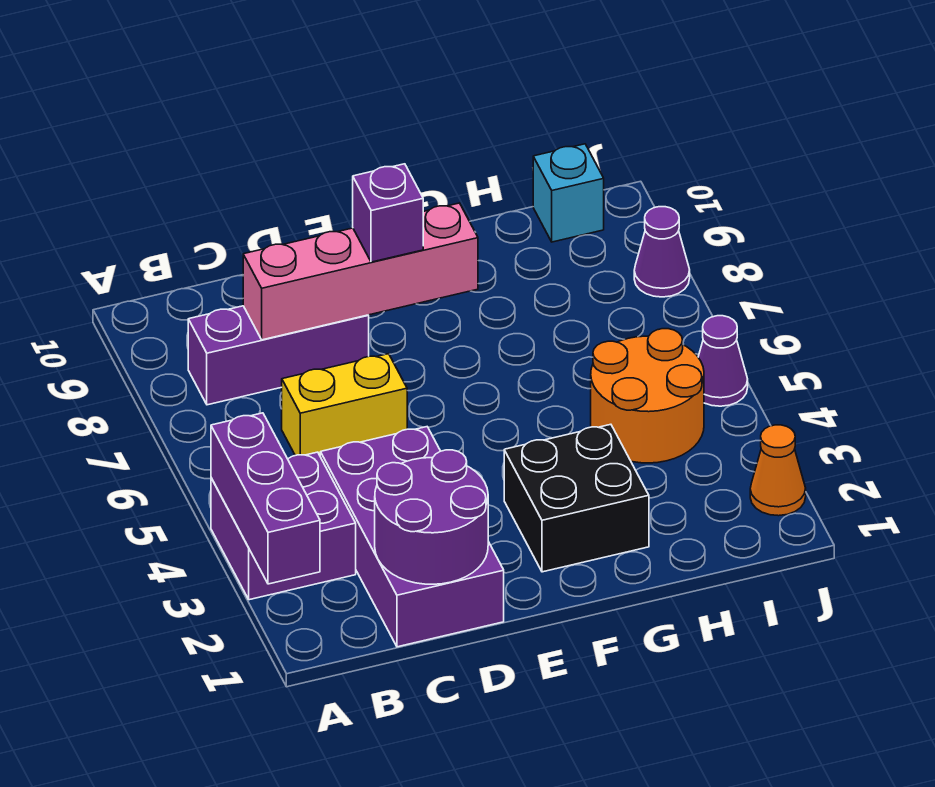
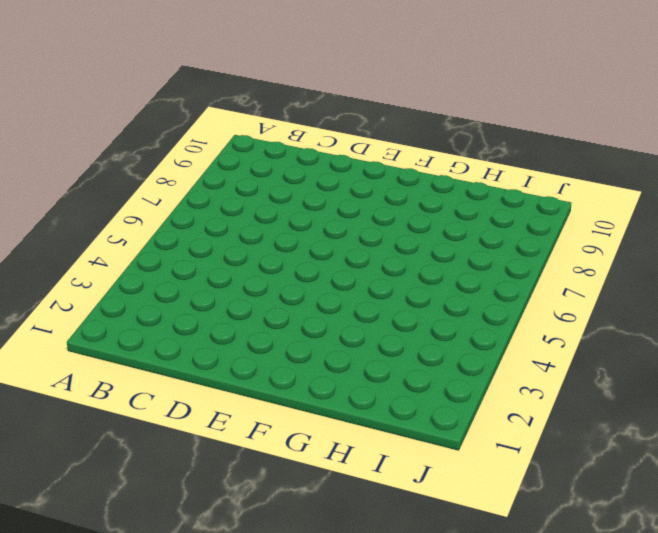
none -> purple brick A3:B4 level 1
none -> purple brick B8:D8 level 1
none -> purple brick C1:D4 level 1

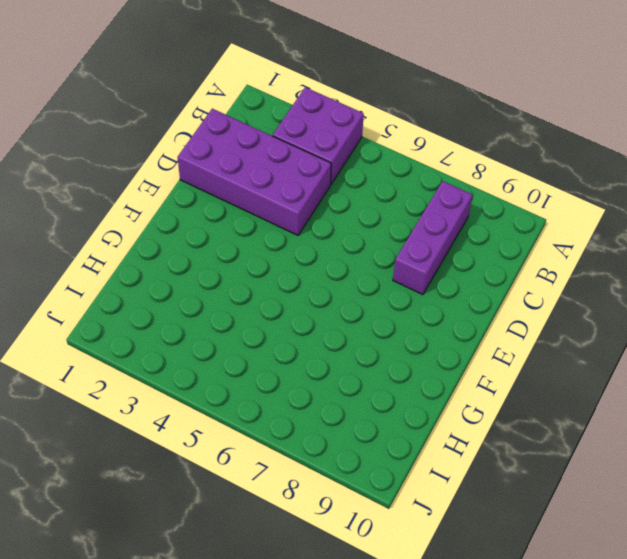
none -> yellow brick C6:D6 level 1
none -> black brick F2:G3 level 1
none -> orange round brick H4:I5 level 1

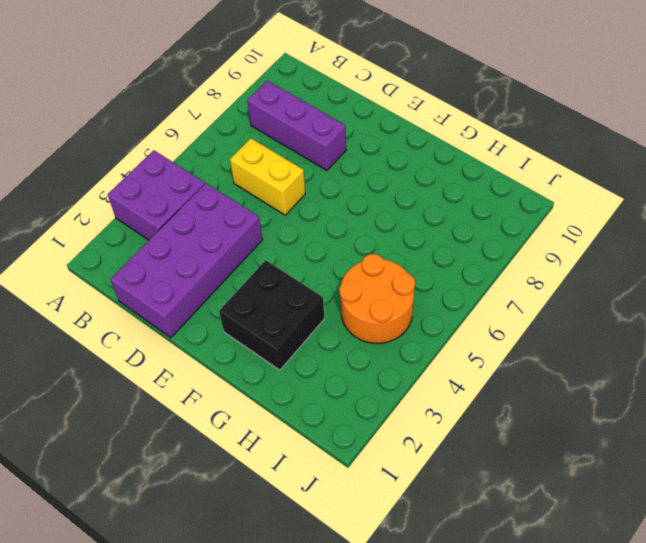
none -> cyan brick I10 level 1
none -> orange cone J2 level 1
none -> purple cone J5 level 1

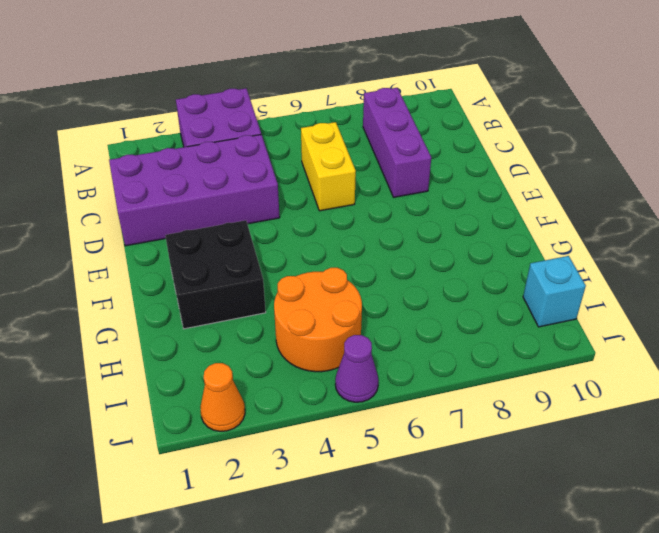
none -> purple cone J8 level 1
none -> purple brick A2:A4 level 2
none -> purple round brick C1:D2 level 2

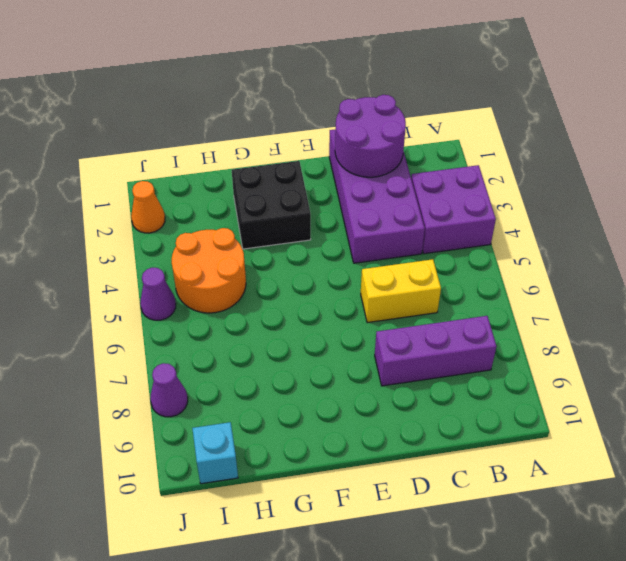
none -> purple brick A2:A4 level 2
none -> pink brick C8:F8 level 2
none -> purple brick E8 level 3

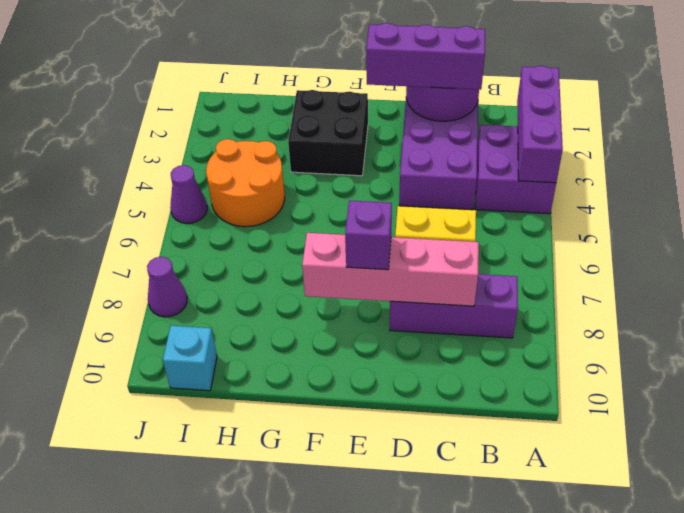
purple brick C2:E2 level 3 -> none
none -> orange cone J2 level 1

